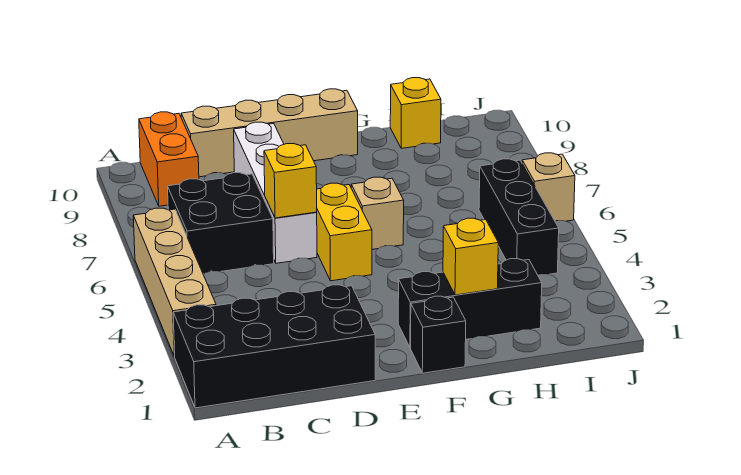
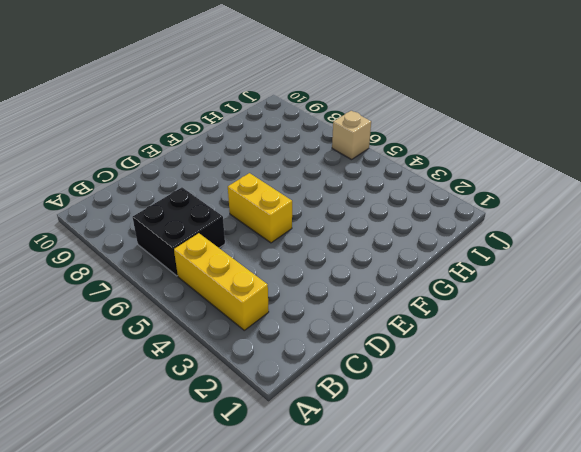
yellow brick B3:B5 level 1 -> none
none -> black brick A1:D2 level 1
none -> tan brick A3:A6 level 1
none -> orange brick B9:B10 level 1

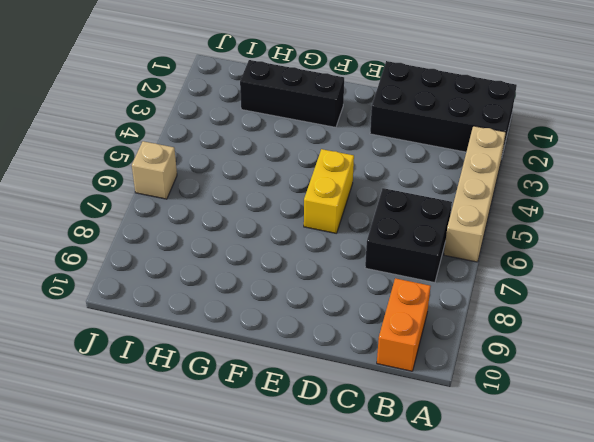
none -> tan brick C10:F10 level 1
none -> white brick D6:D9 level 1
none -> black brick F1 level 1

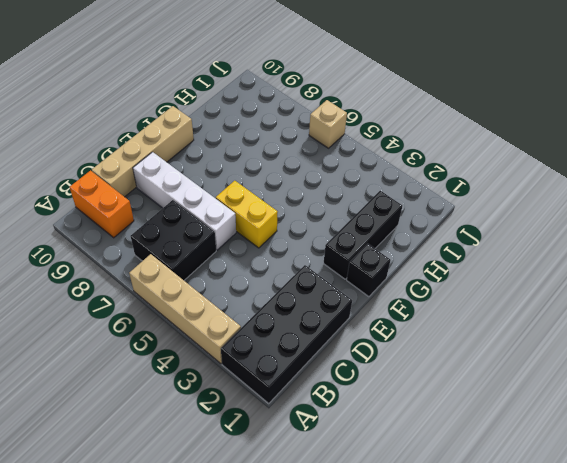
none -> tan brick F6 level 1
none -> yellow brick H10 level 1
none -> black brick I4:I6 level 1

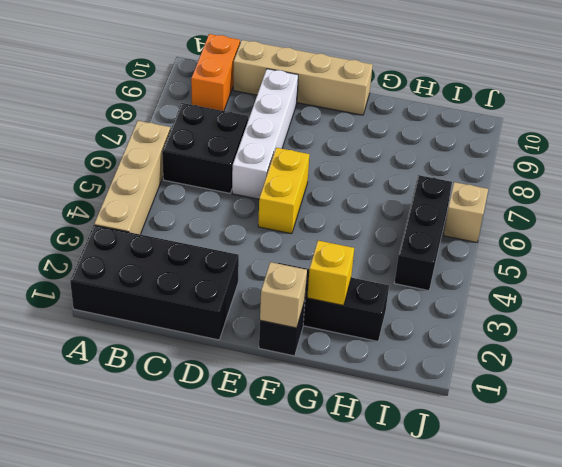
tan brick F1 level 2 -> tan brick F6 level 1
none -> yellow brick H10 level 1
none -> yellow brick D6 level 2

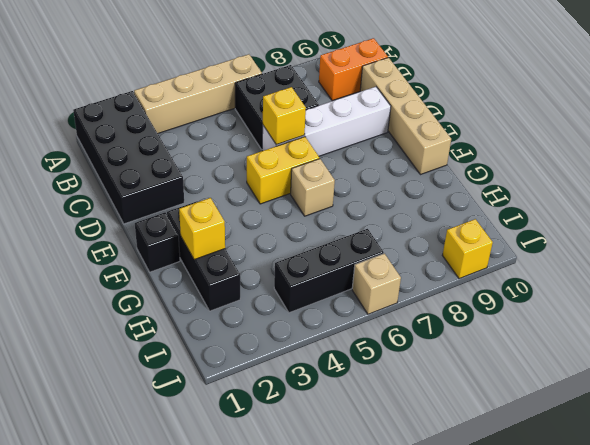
yellow brick J9 level 1 -> yellow brick H10 level 1

